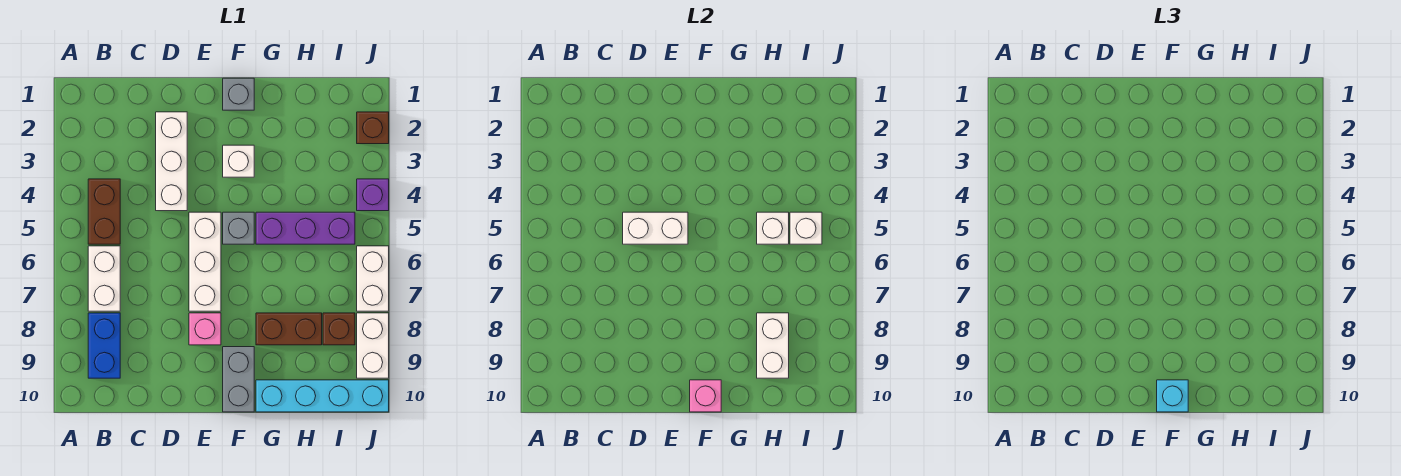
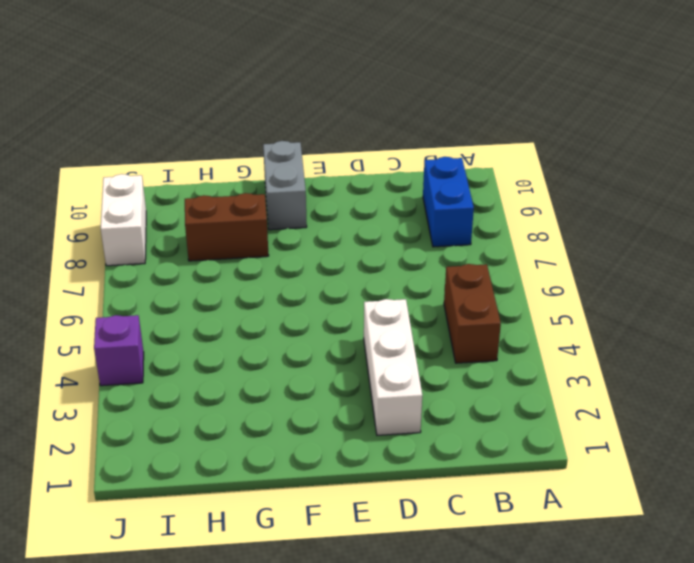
none -> white brick B6:B7 level 1
none -> white brick E5:E7 level 1
none -> pink brick E8 level 1

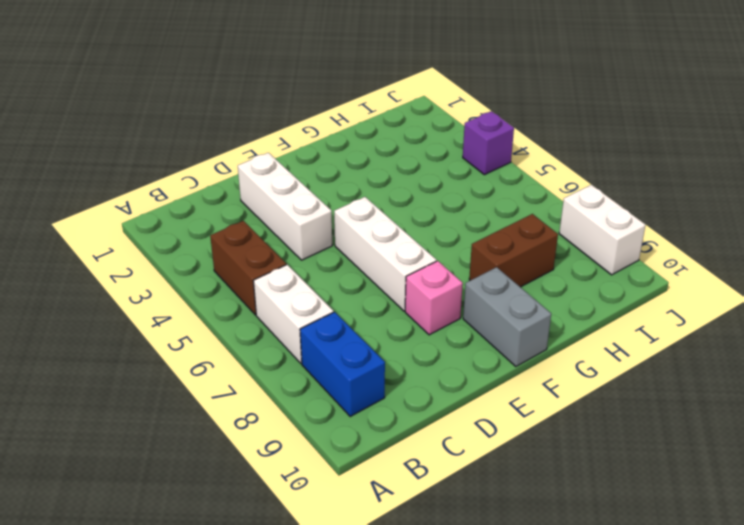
none -> grey brick F1 level 1
none -> white brick F3 level 1
none -> grey brick F5 level 1

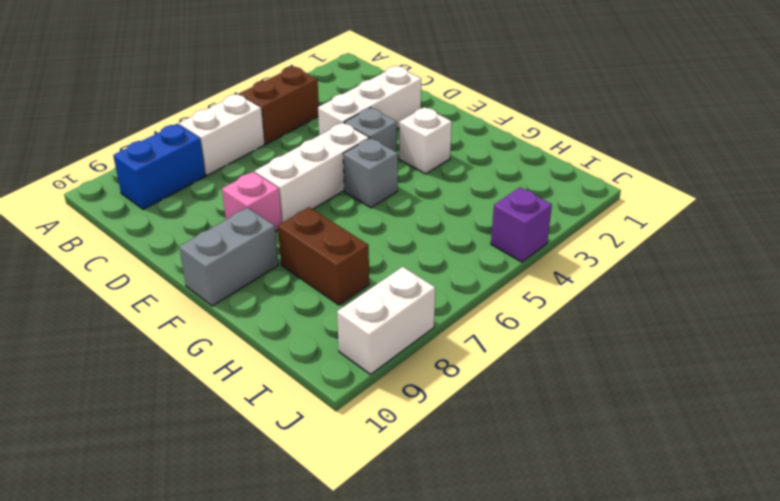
grey brick E4 level 1 -> grey brick F1 level 1
none -> purple brick G5:I5 level 1
none -> cyan brick G10:J10 level 1
none -> brown brick I8 level 1

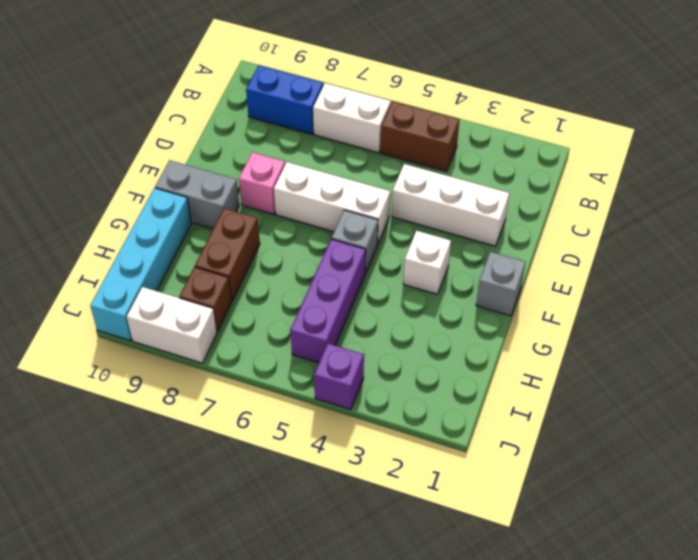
none -> brown brick J2 level 1
none -> white brick J6:J7 level 1
none -> white brick D5:E5 level 2

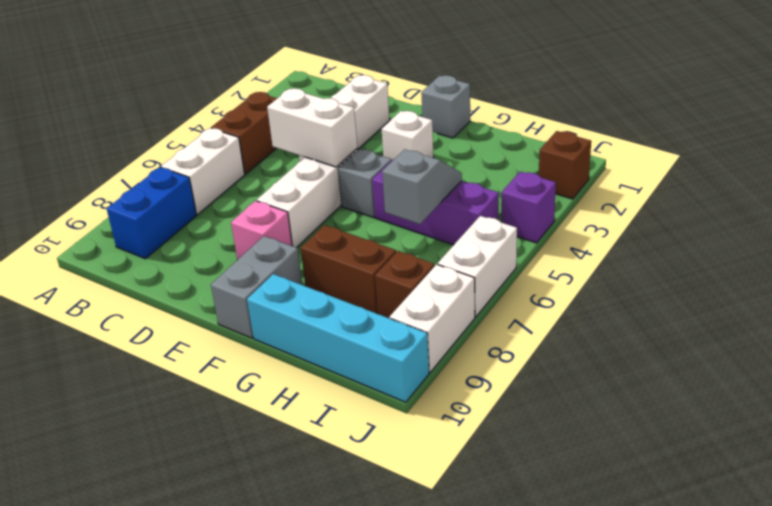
grey slope H5:H6 level 2 top 6 -> white brick H5 level 2
none -> pink brick F10 level 2
none -> white brick H8:H9 level 2
none -> white brick I5 level 2

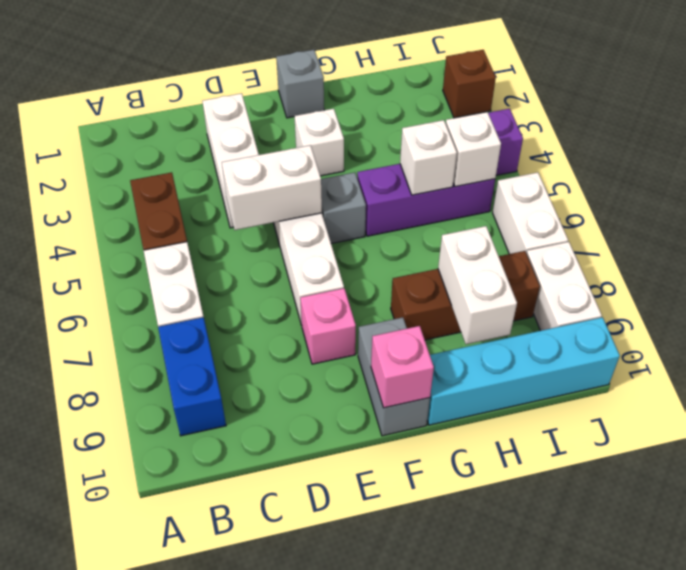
none -> cyan brick F10 level 3

